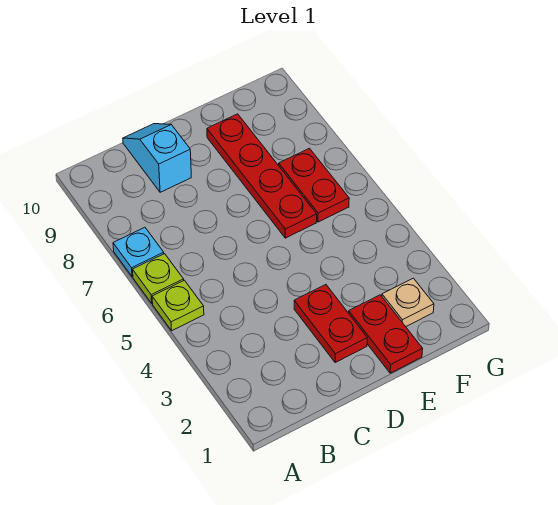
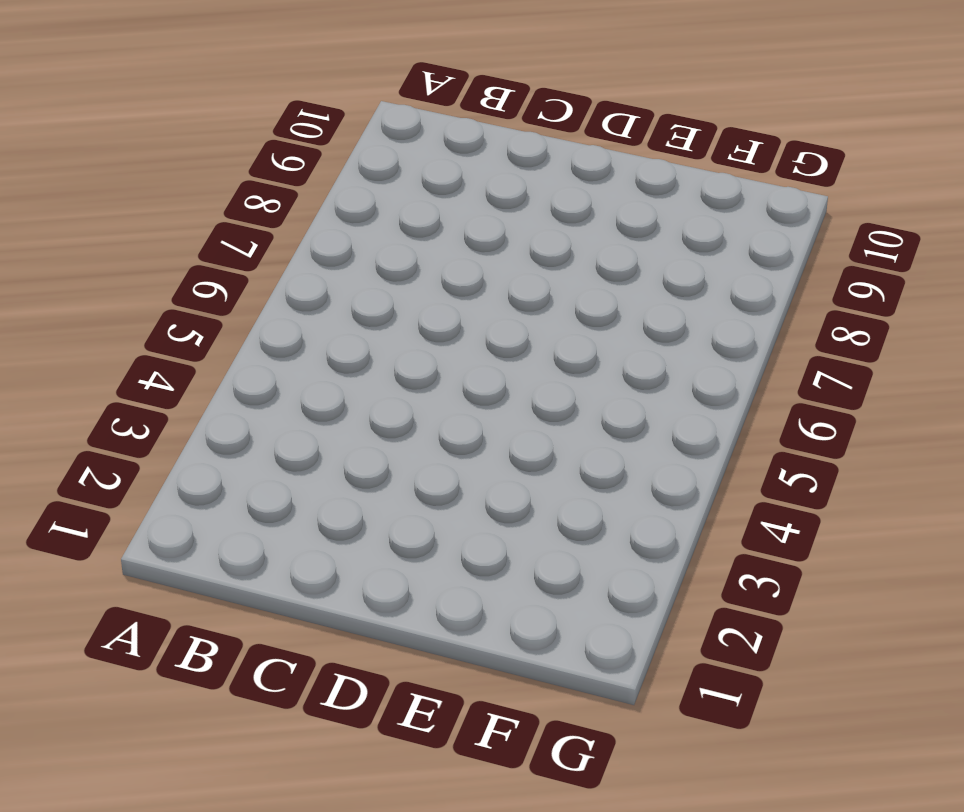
none -> lime plate A5 level 1
none -> lime plate A6 level 1

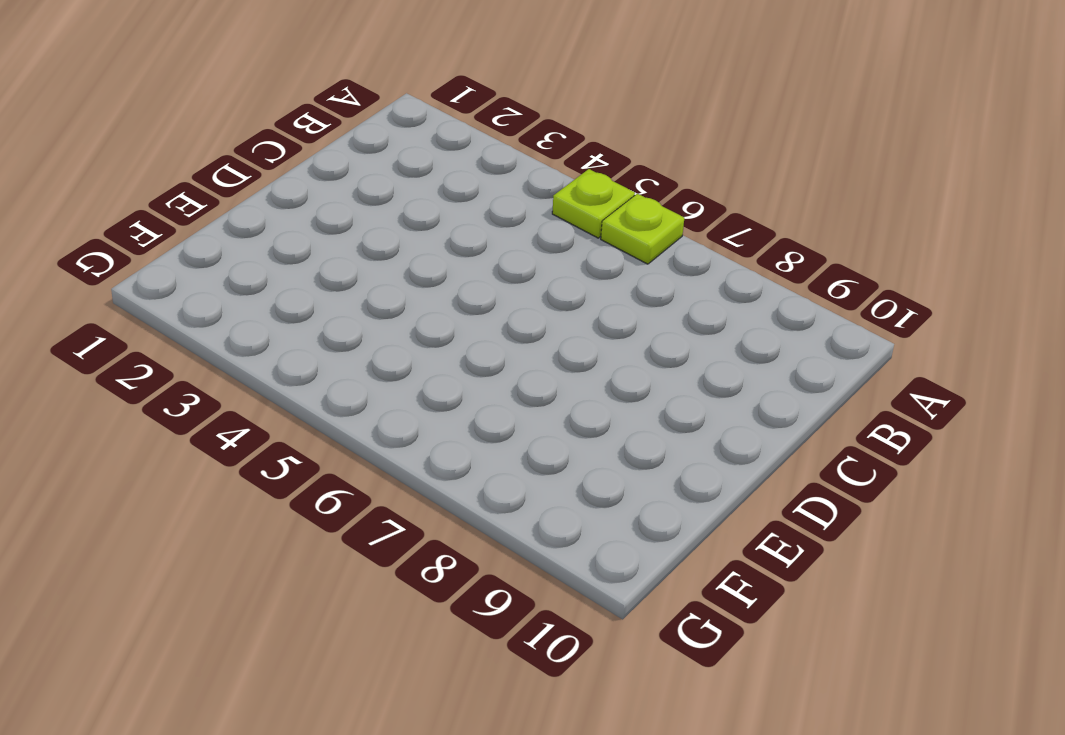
none -> cyan plate A7 level 1
none -> cyan slope C9:C10 level 1 top 9

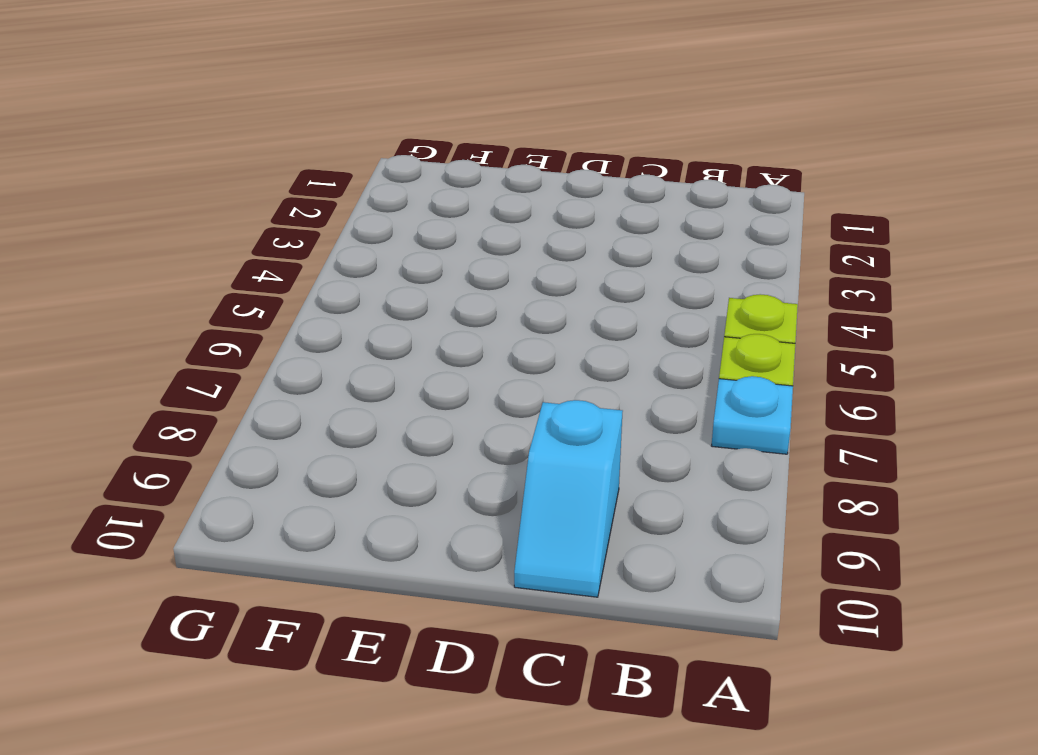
none -> red plate D2:D3 level 1
none -> red plate E1:E2 level 1

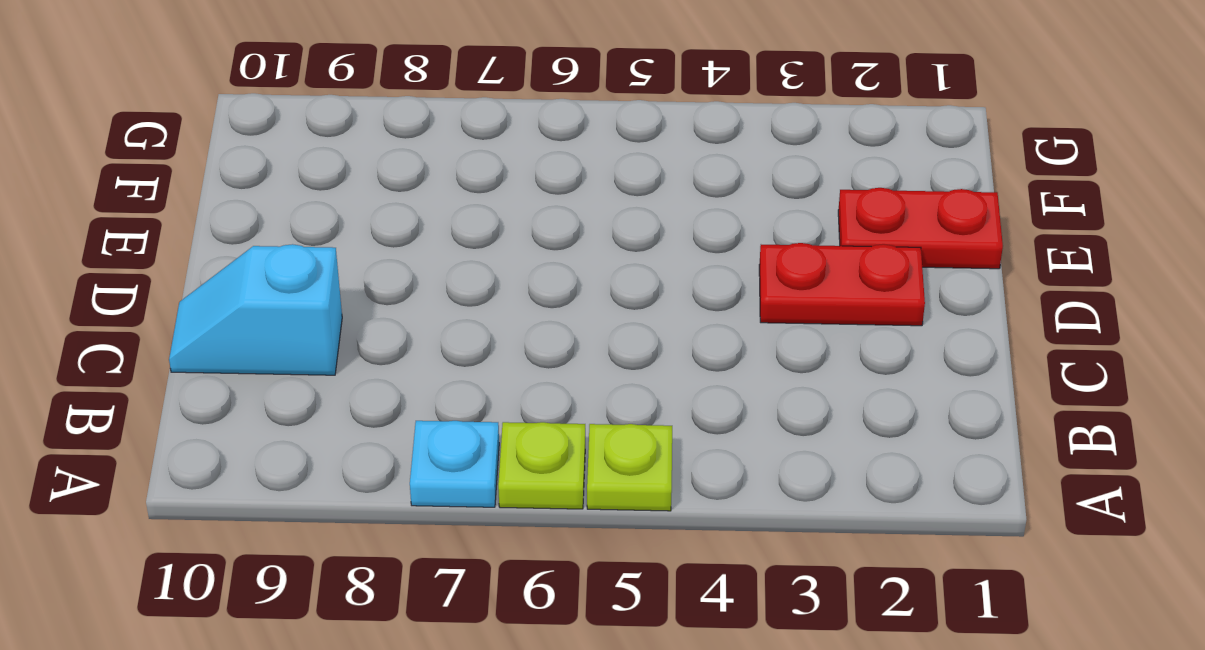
none -> red plate E6:E9 level 1
none -> tan plate F2 level 1

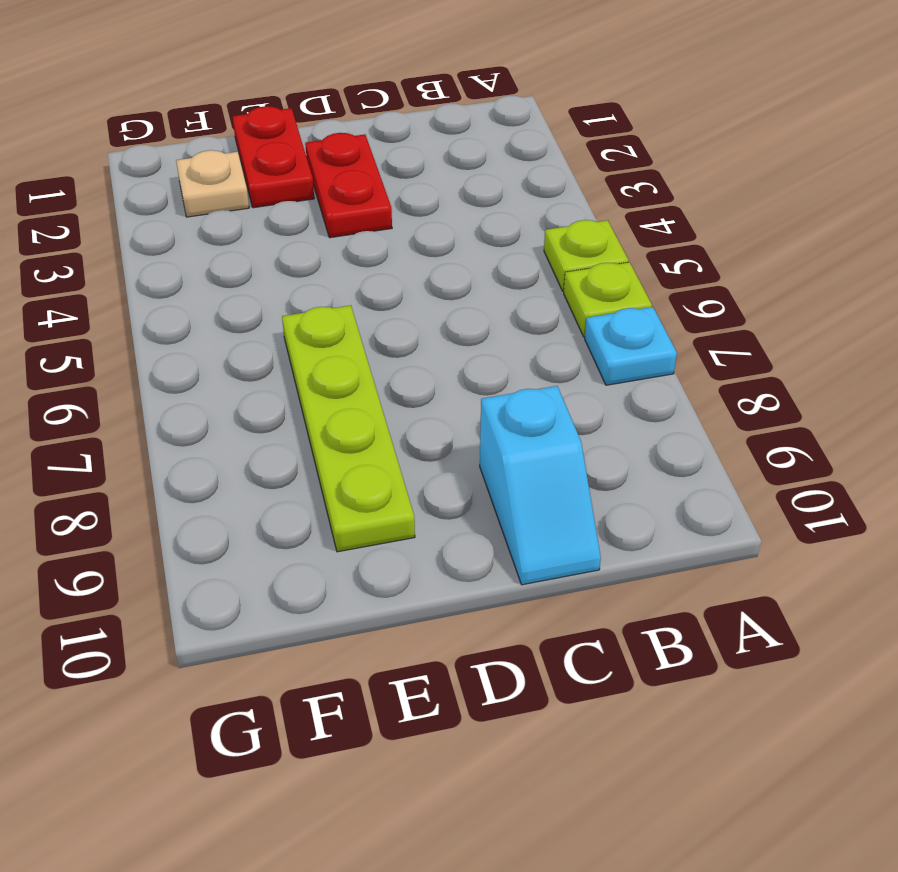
lime plate E6:E9 level 1 -> red plate E6:E9 level 1
none -> red plate F6:F7 level 1

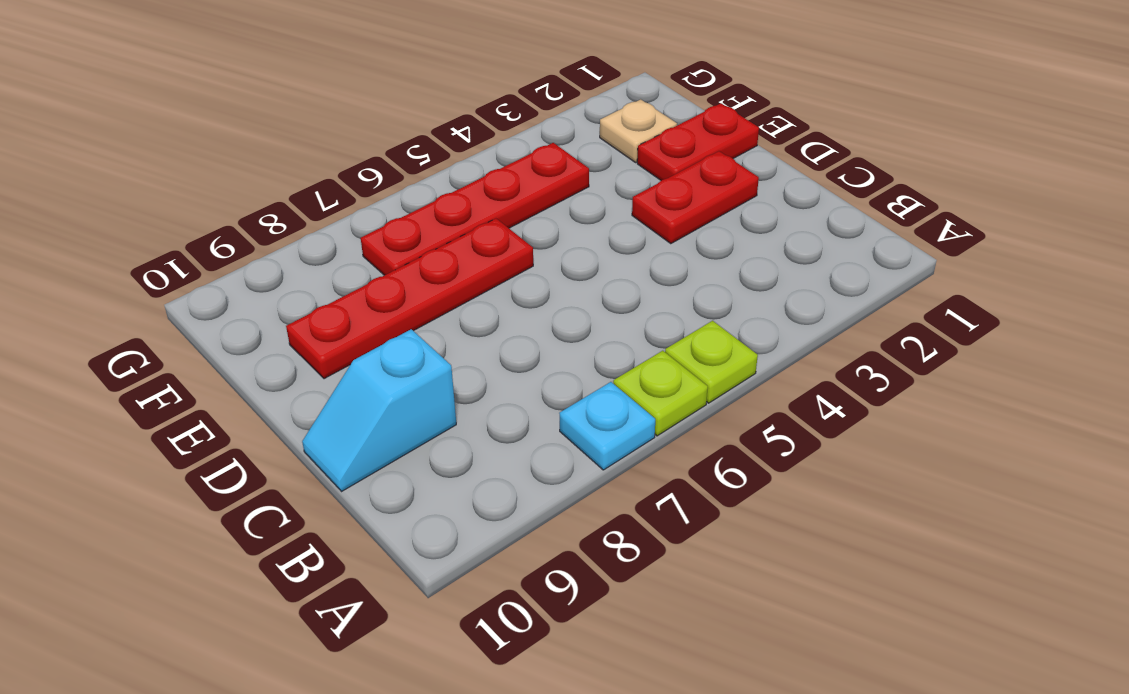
red plate F4:F7 level 1 -> red plate F6:F7 level 1

